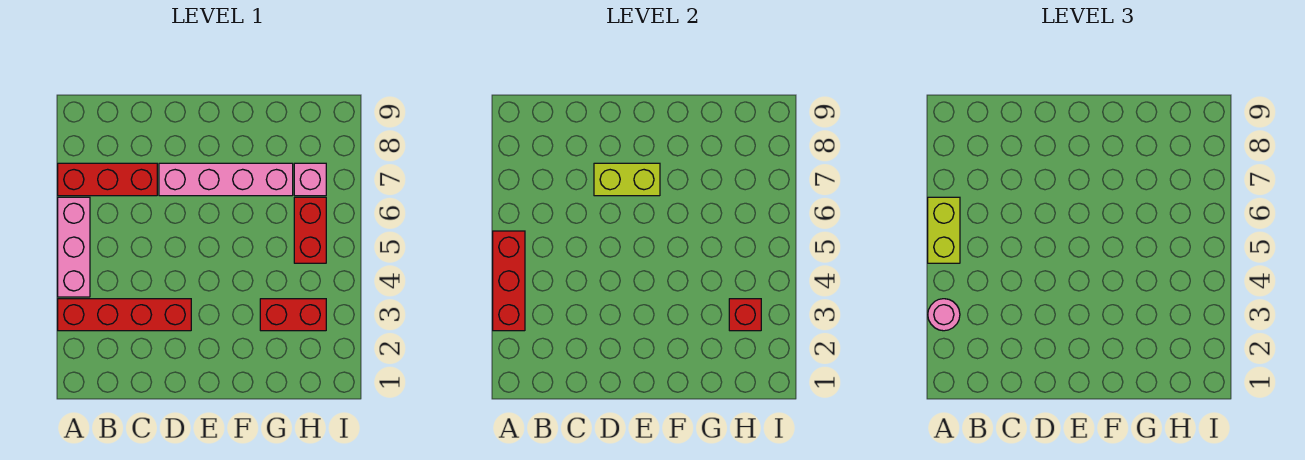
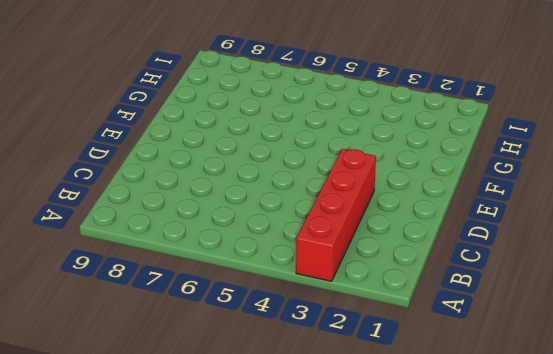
none -> pink brick A4:A6 level 1
none -> red brick A7:C7 level 1
none -> pink brick D7:G7 level 1

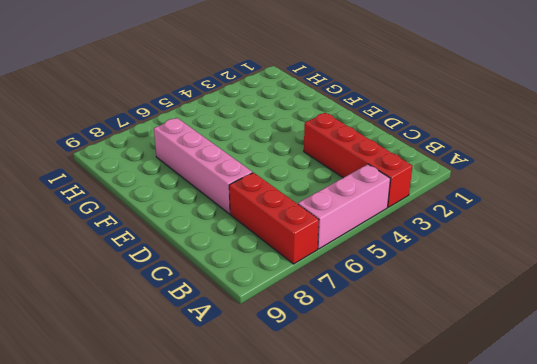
none -> red brick G3:H3 level 1
none -> red brick H5:H6 level 1
none -> pink brick H7 level 1

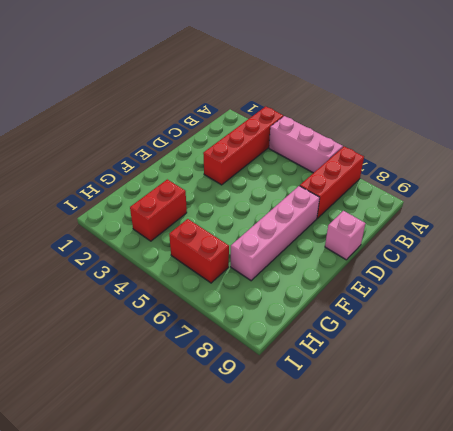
pink brick D9 level 1 -> pink brick H7 level 1
none -> red brick A3:A5 level 2
none -> lime brick D7:E7 level 2
none -> red brick H3 level 2

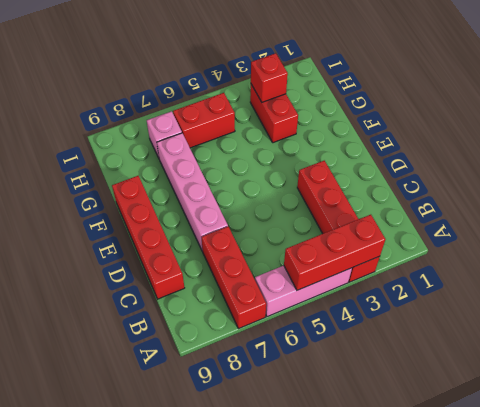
red brick C9:F9 level 1 -> none
none -> lime brick D7:E7 level 2
none -> pink round brick A3 level 3
none -> lime brick A5:A6 level 3

